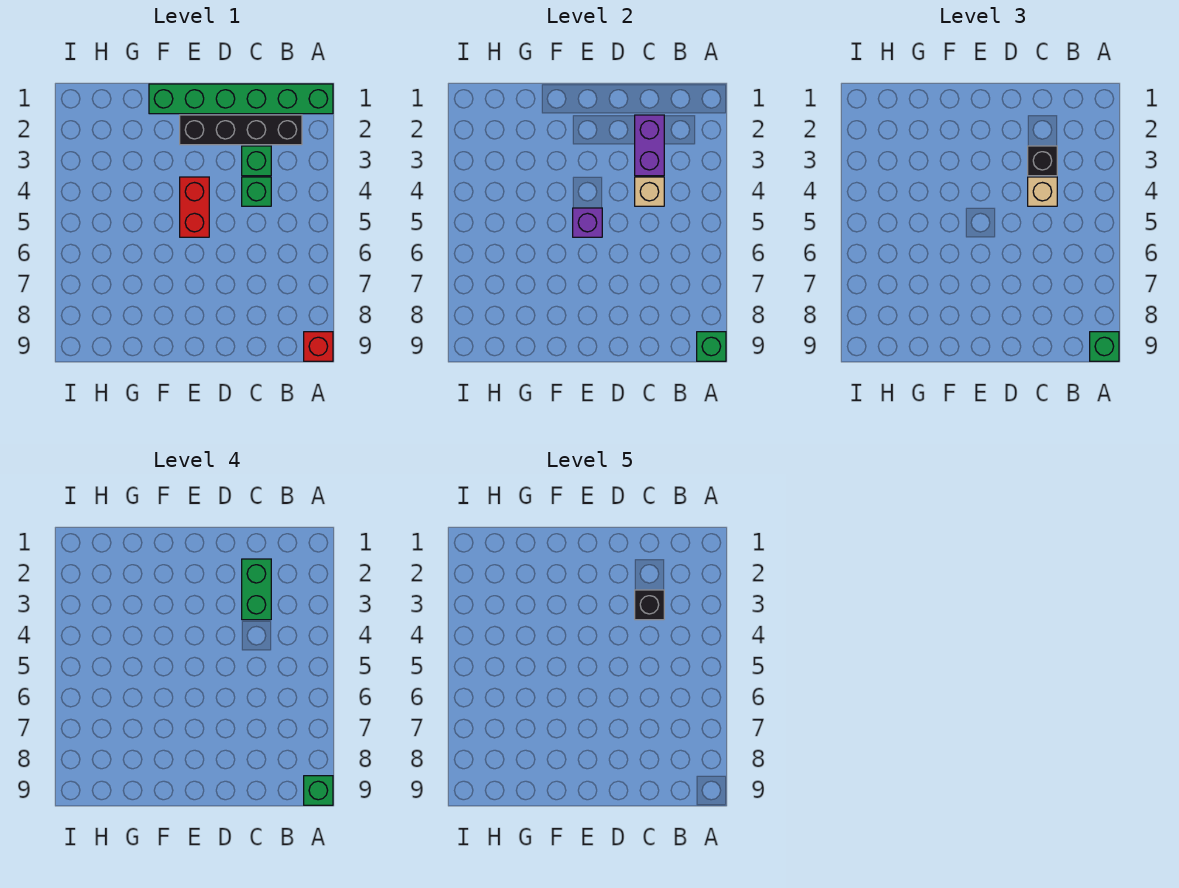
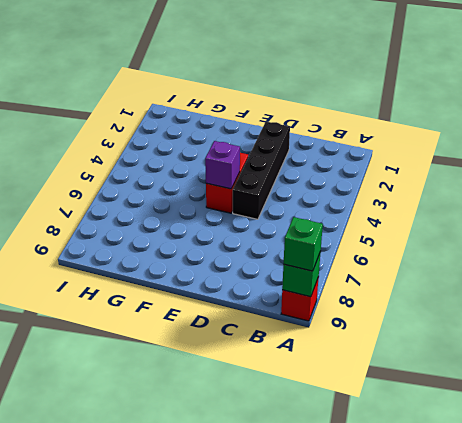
black brick D2:D5 level 1 -> black brick B2:E2 level 1
none -> green brick A1:F1 level 1
none -> green brick C3 level 1
none -> green brick C4 level 1

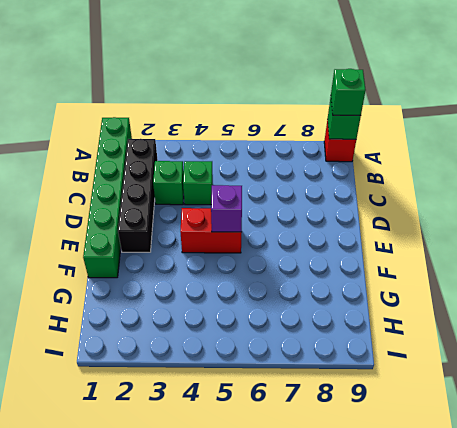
none -> purple brick C2:C3 level 2
none -> tan brick C4 level 2
none -> black brick C3 level 3

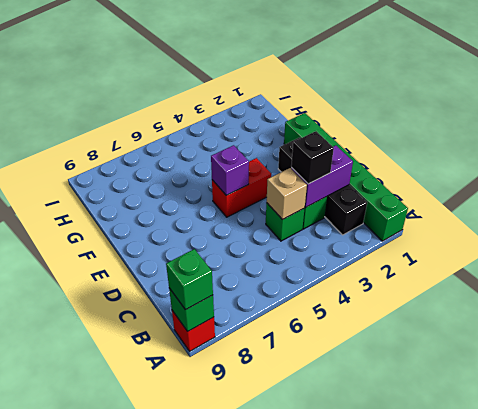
none -> tan brick C4 level 3
none -> green brick A9 level 4
none -> green brick C2:C3 level 4

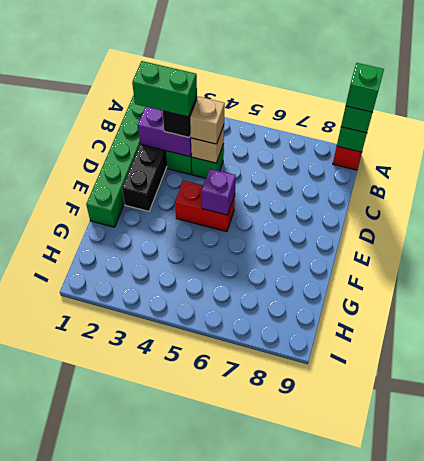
none -> black brick C3 level 5

